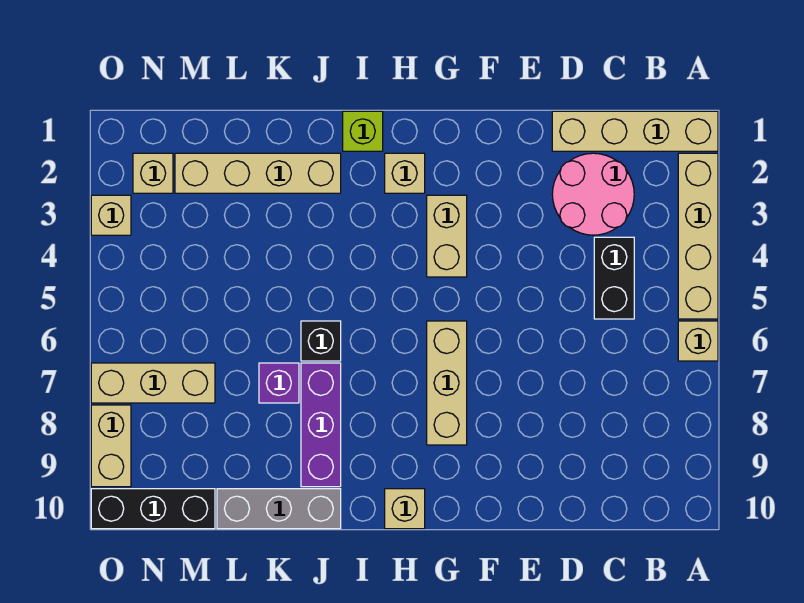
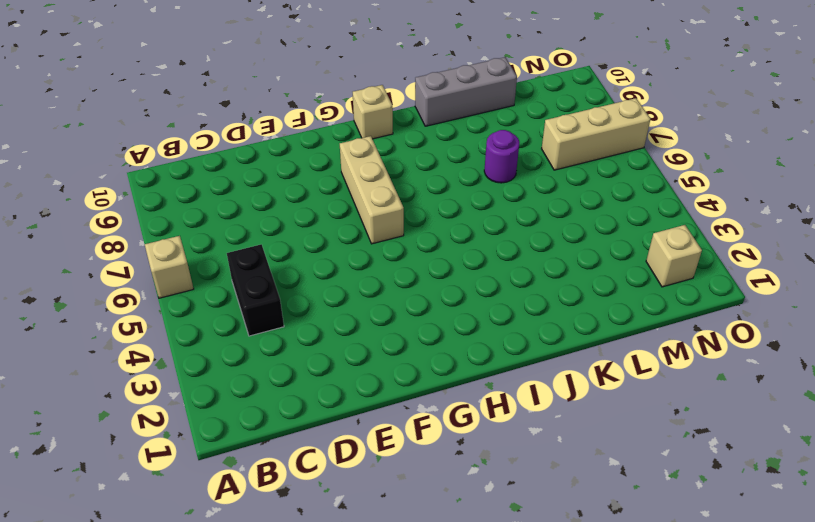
purple round brick K7 level 1 -> purple brick K7 level 1
none -> tan brick A1:D1 level 1
none -> tan brick A2:A5 level 1
none -> pink round brick C2:D3 level 1

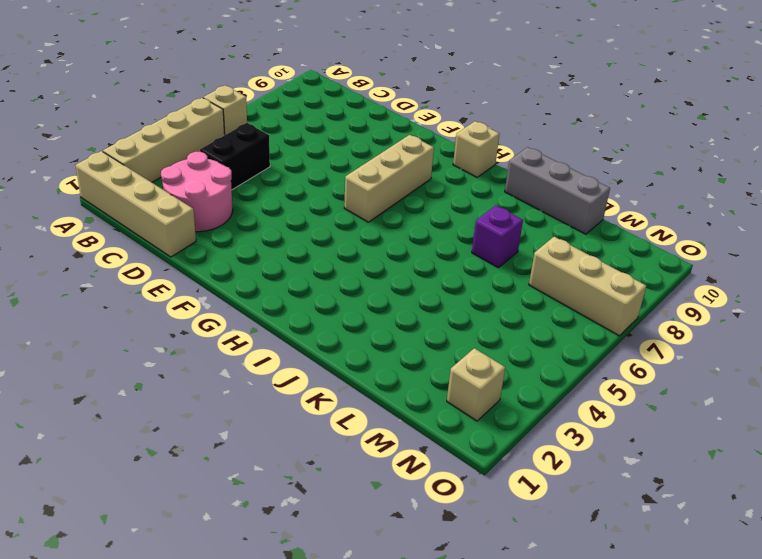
none -> tan brick G3:G4 level 1
none -> tan brick H2 level 1
none -> lime brick I1 level 1

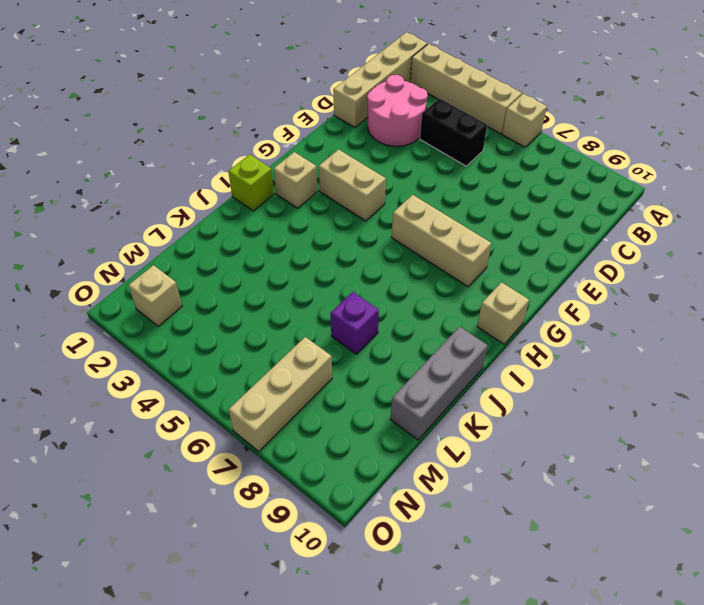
none -> tan brick J2:M2 level 1
none -> black brick J6 level 1
none -> purple brick J7:J9 level 1

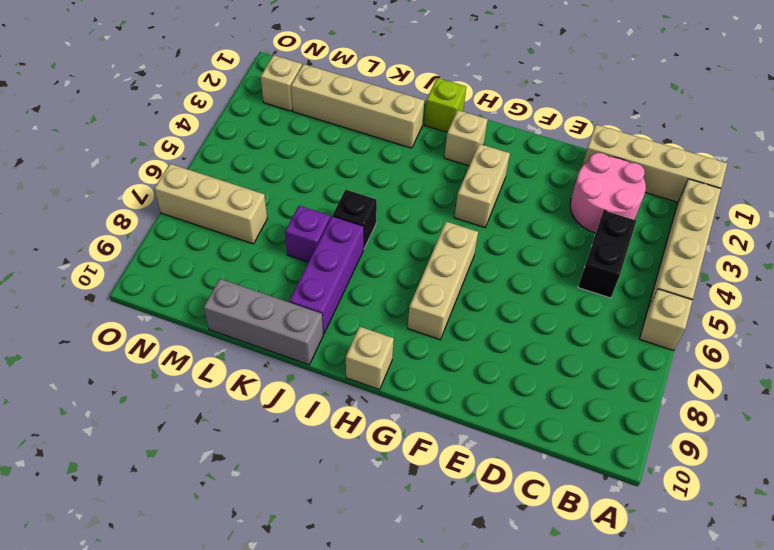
none -> black brick M10:O10 level 1
none -> tan brick O3 level 1
none -> tan brick O8:O9 level 1

